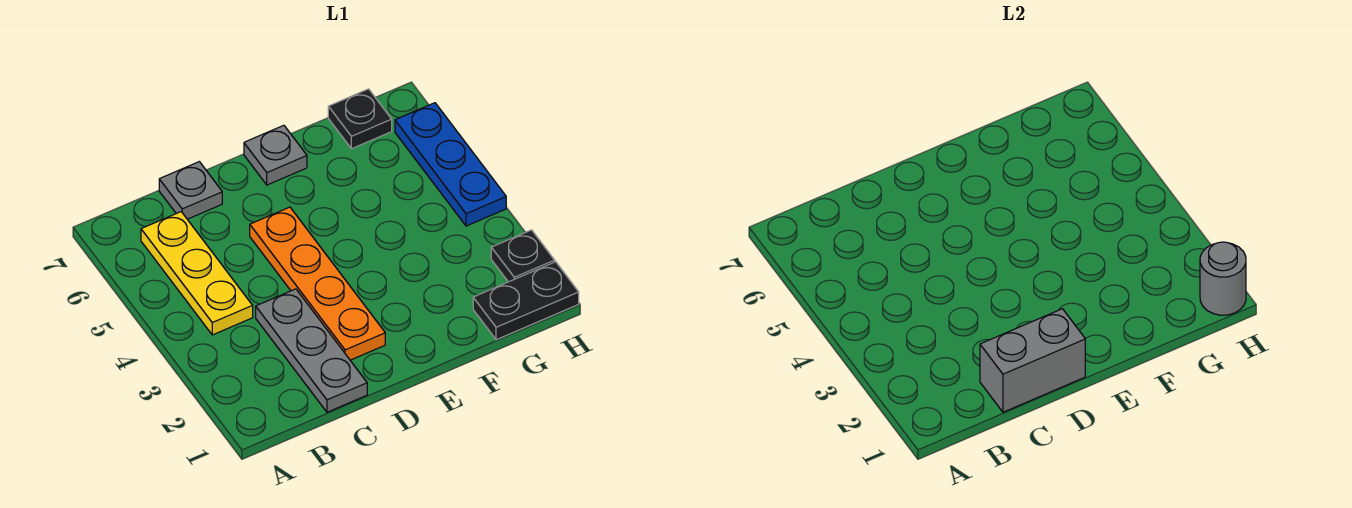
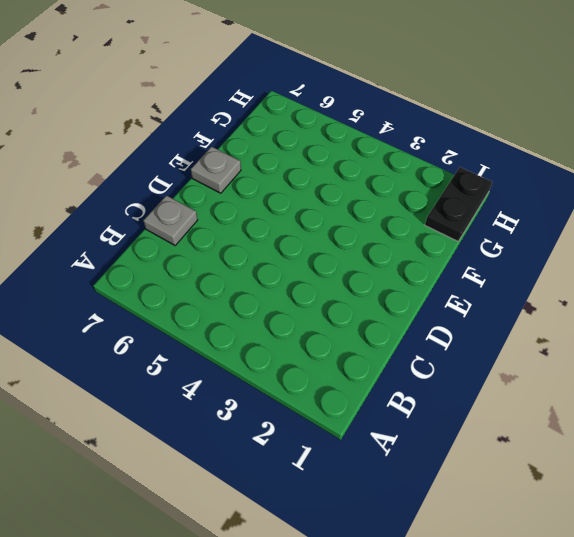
none -> yellow plate B4:B6 level 1
none -> grey plate C1:C3 level 1

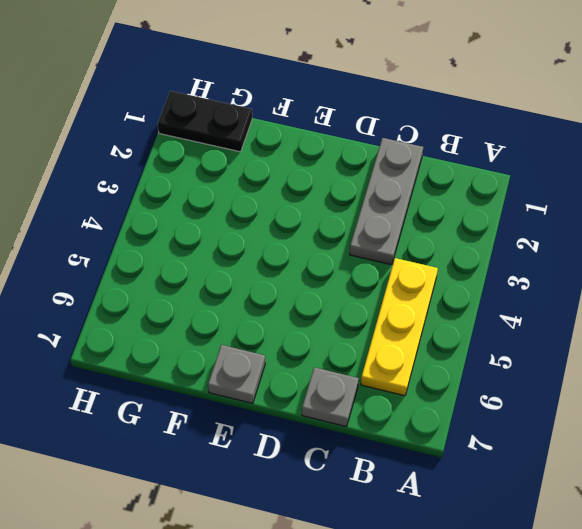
none -> orange plate D2:D5 level 1
none -> black plate G7 level 1

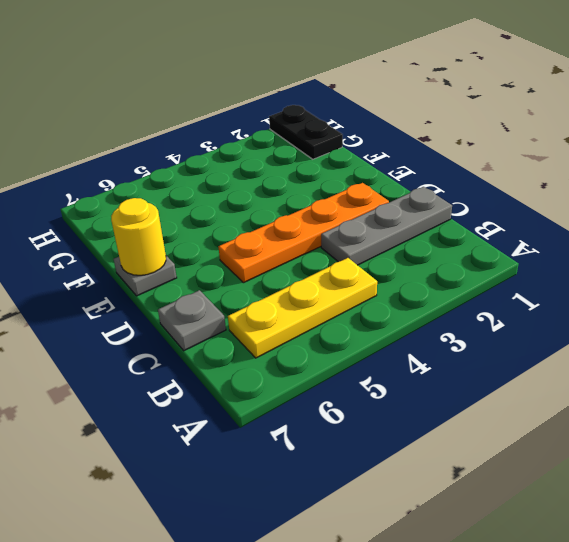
yellow round brick E7 level 2 -> none
none -> black plate G7 level 1
none -> black plate H2 level 1

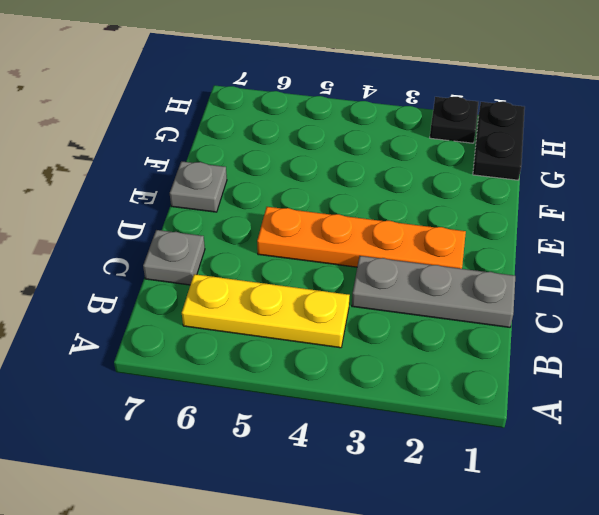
none -> black plate G7 level 1
none -> blue plate H4:H6 level 1

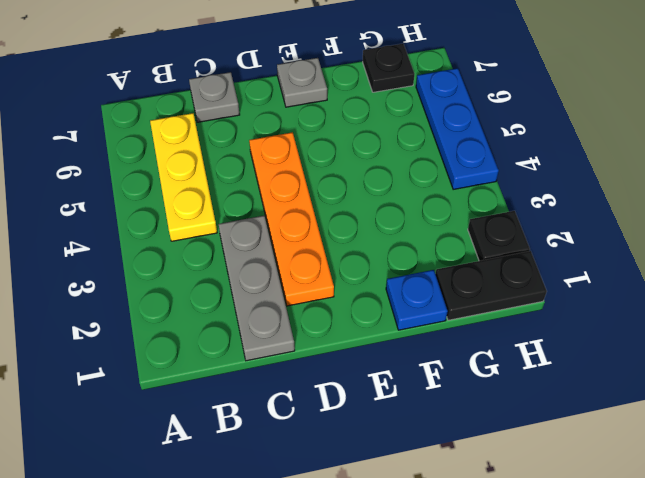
blue plate F1 level 1 -> none
none -> grey brick C1:D1 level 2
none -> grey round brick H1 level 2

